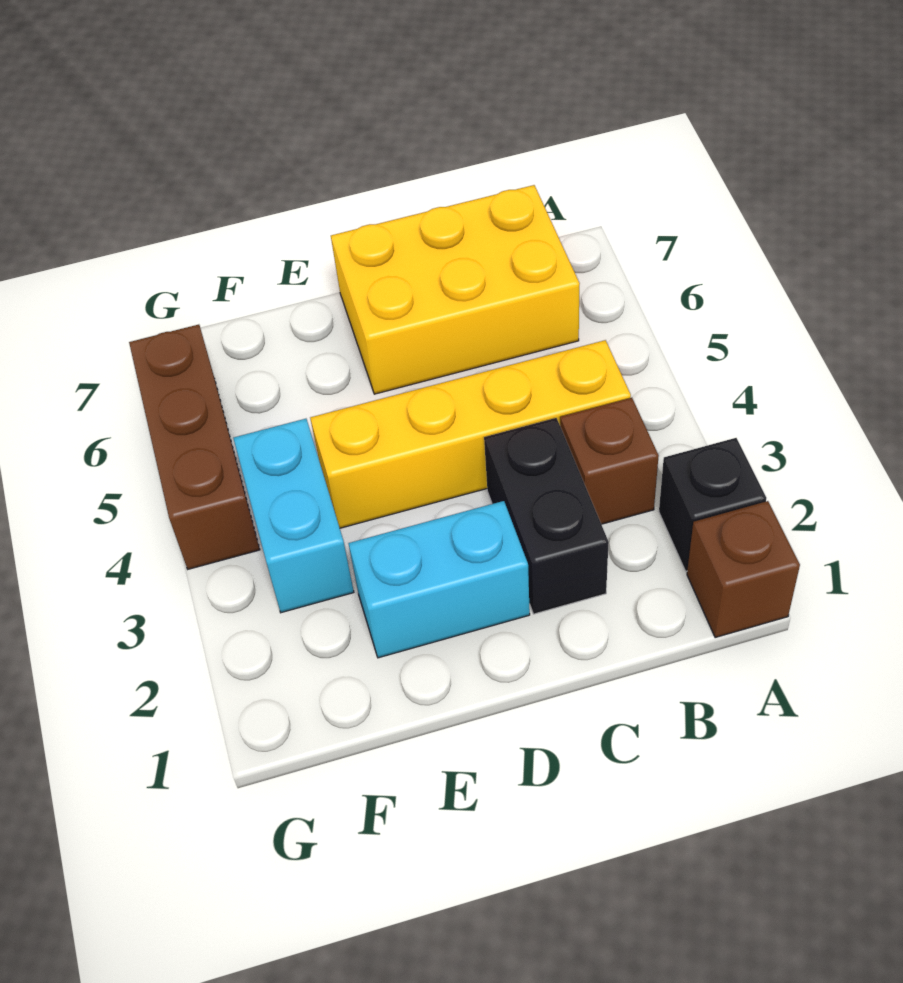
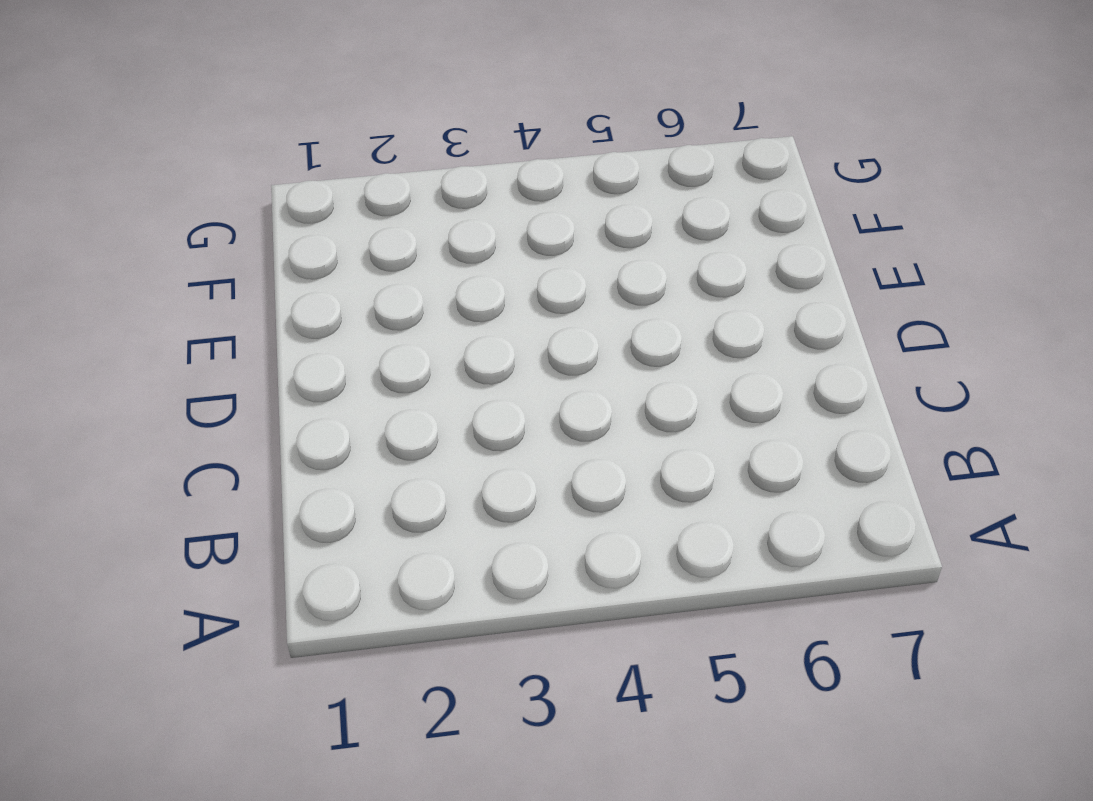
none -> brown brick A1 level 1
none -> black brick A2 level 1

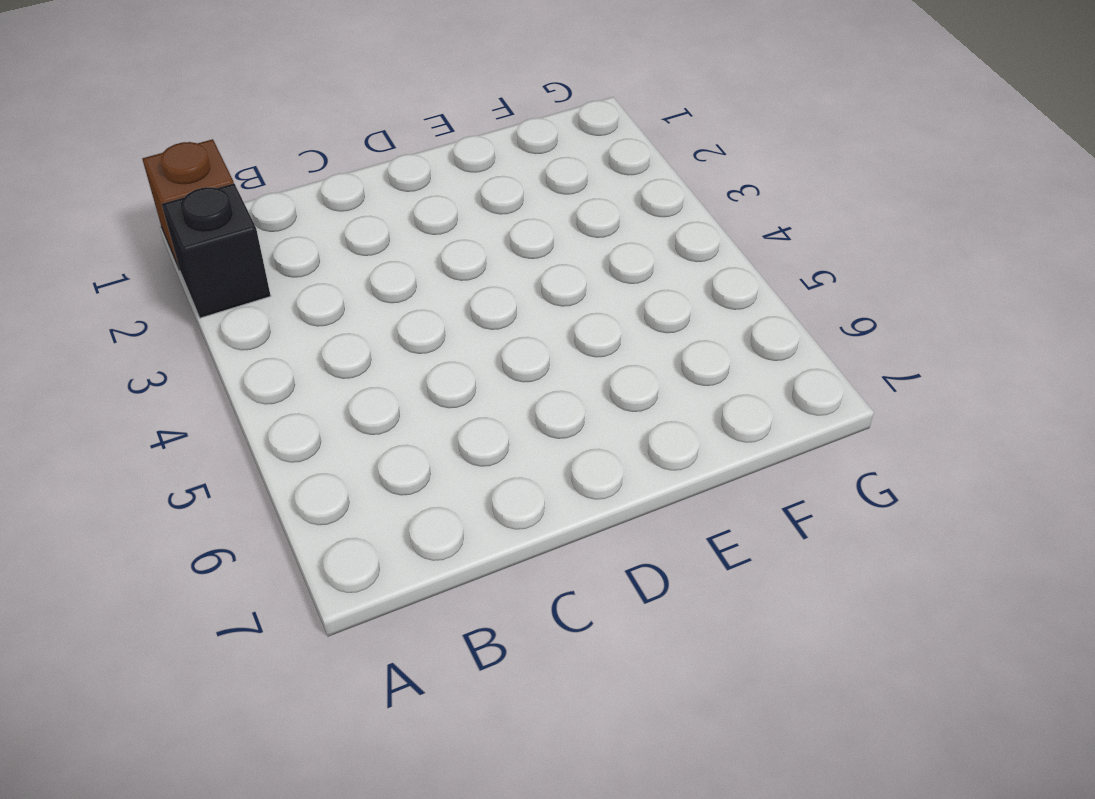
none -> brown brick B3 level 1
none -> yellow brick B4:E4 level 1

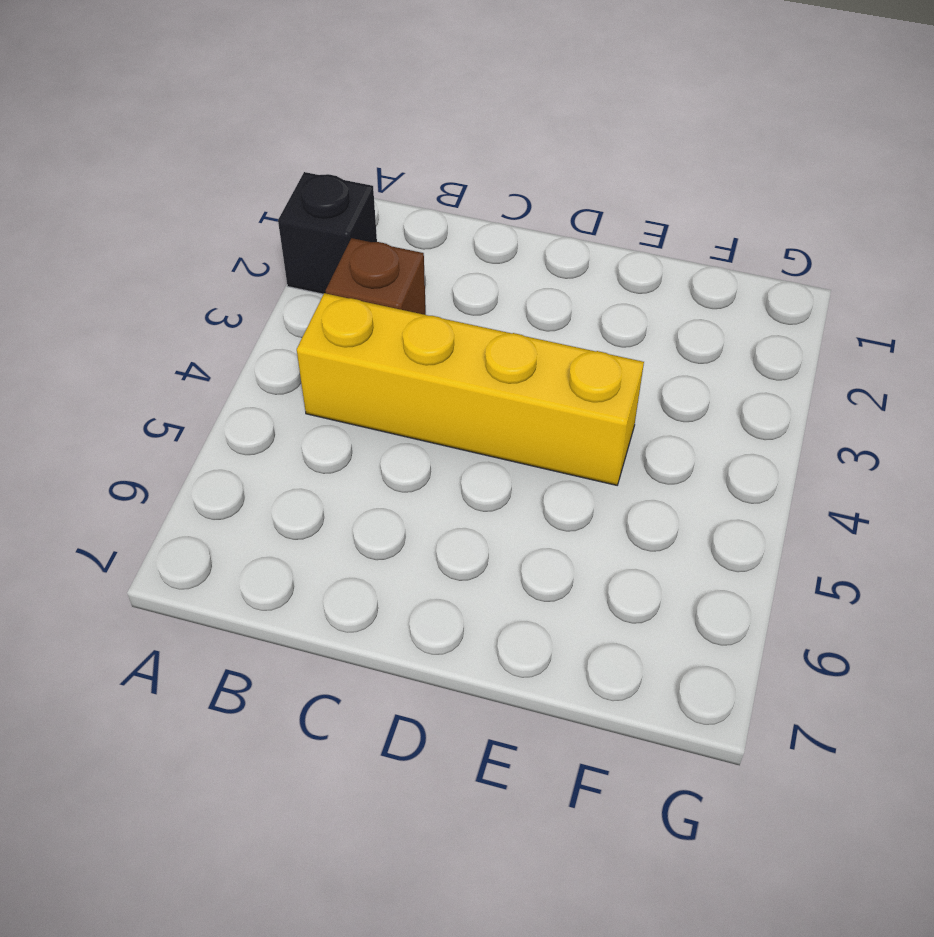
none -> brown brick A1 level 1
none -> yellow brick B6:D7 level 1

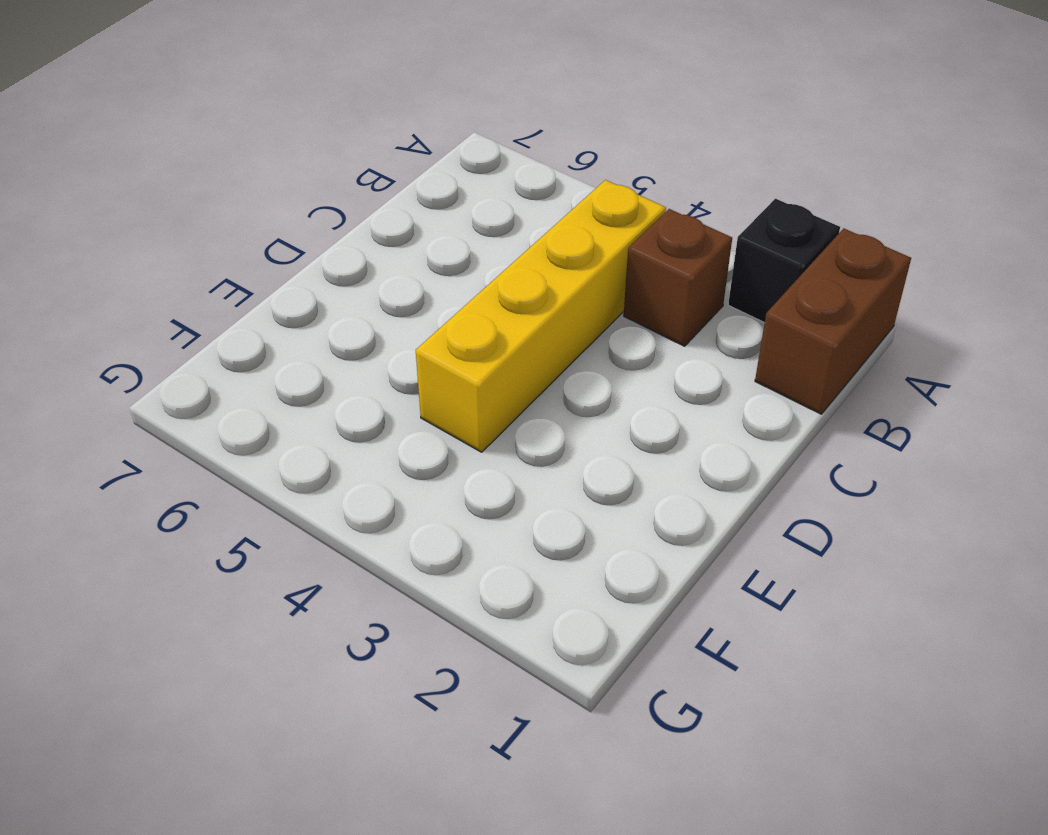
brown brick A1:B1 level 1 -> brown brick A1 level 1
none -> yellow brick B6:D7 level 1
none -> black brick C2:C3 level 1

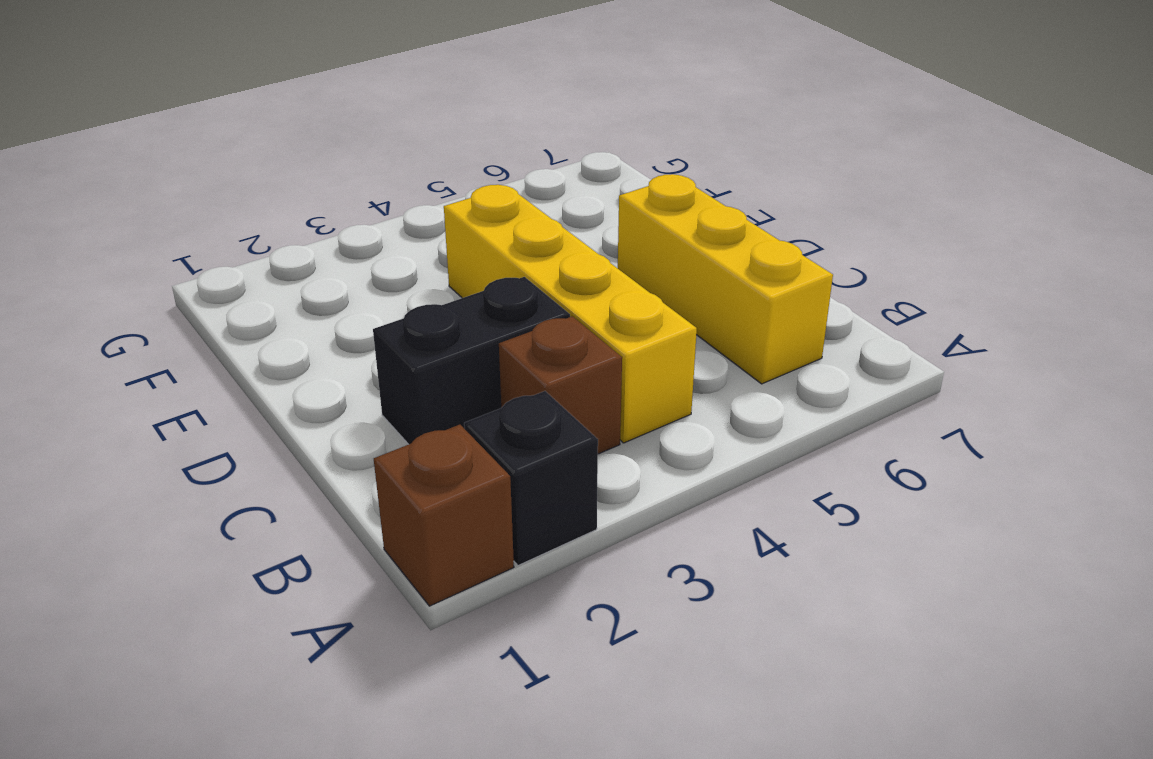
yellow brick B6:D6 level 1 -> yellow brick B6:D7 level 1
none -> cyan brick D2:E2 level 1
none -> cyan brick F3:F4 level 1

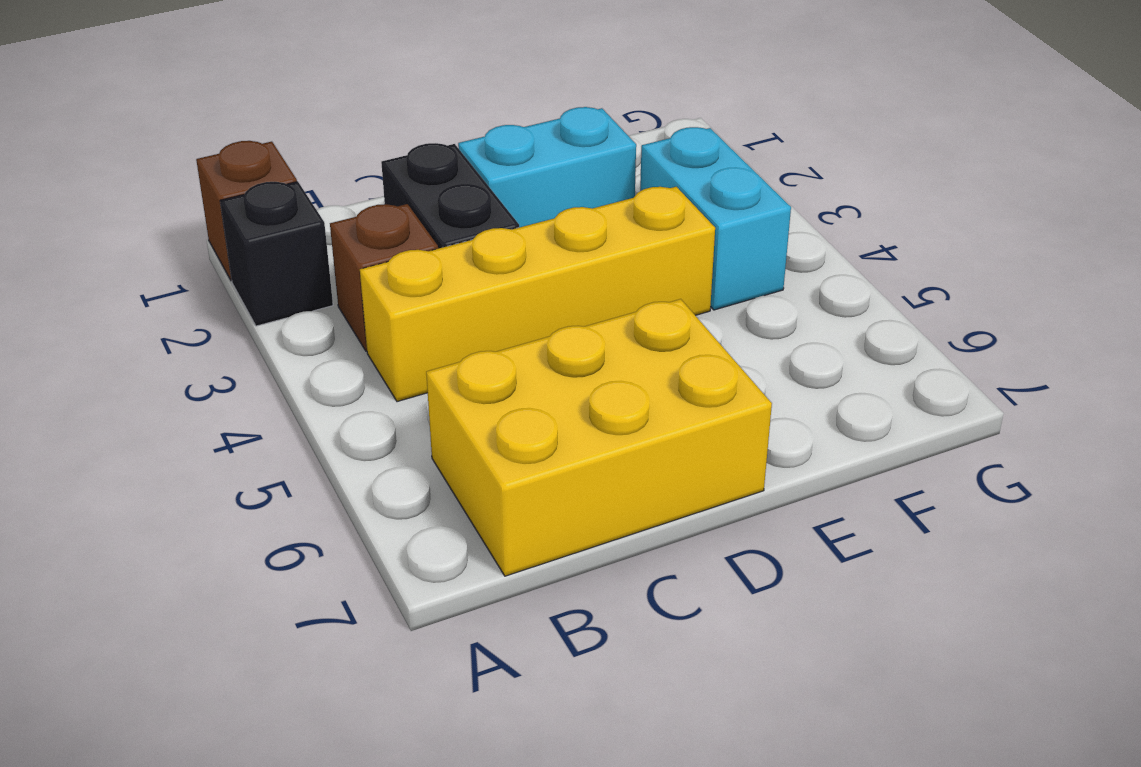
none -> brown brick G4:G6 level 1

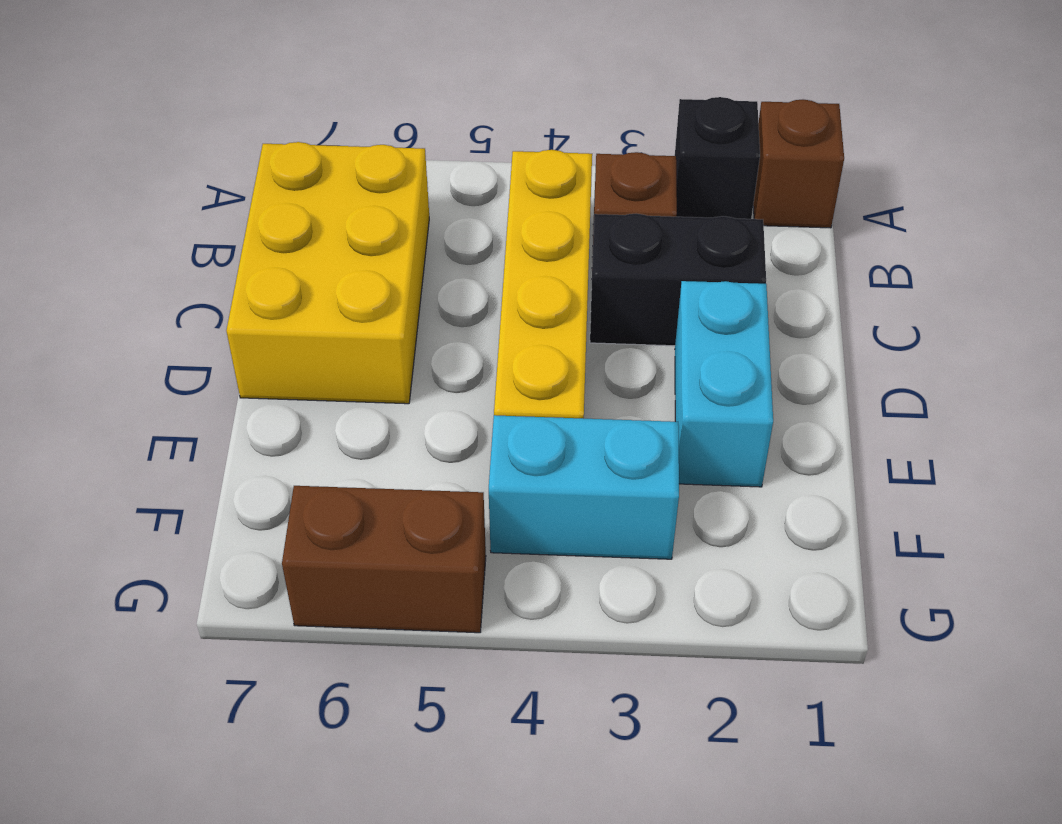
brown brick G5:G6 level 1 -> brown brick G4:G6 level 1

